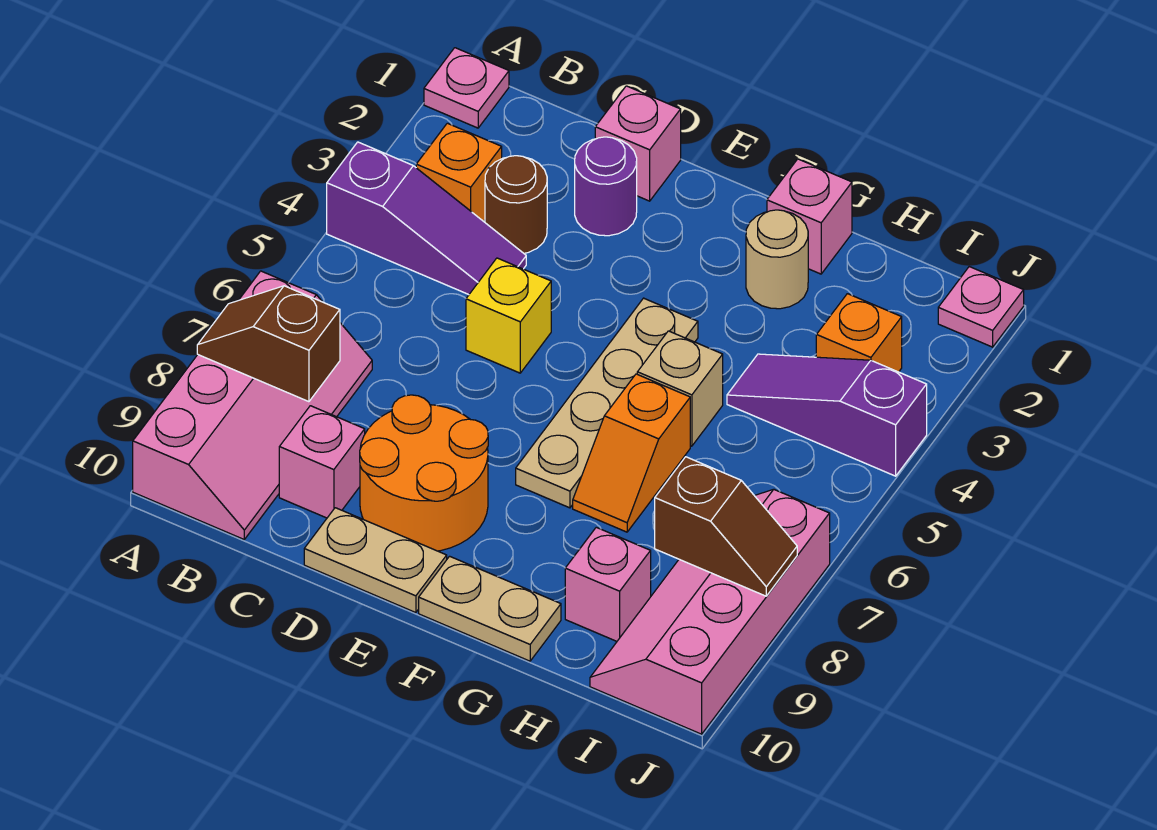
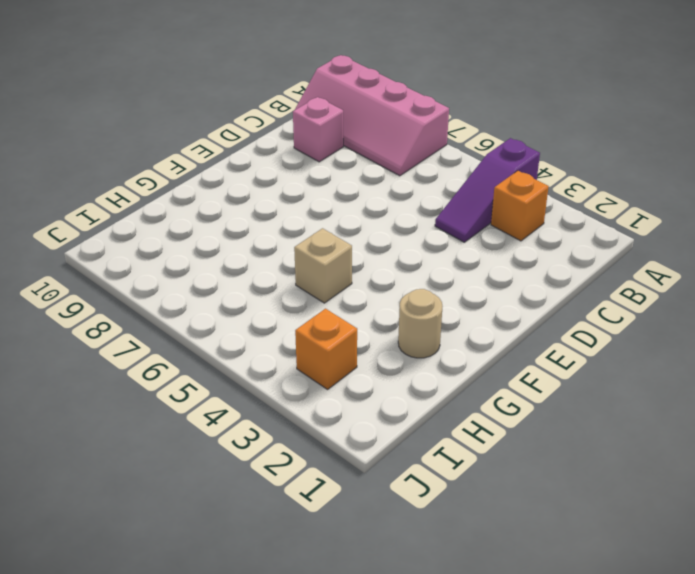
none -> pink plate A1 level 1
none -> brown round brick C3 level 1
none -> pink brick D1 level 1

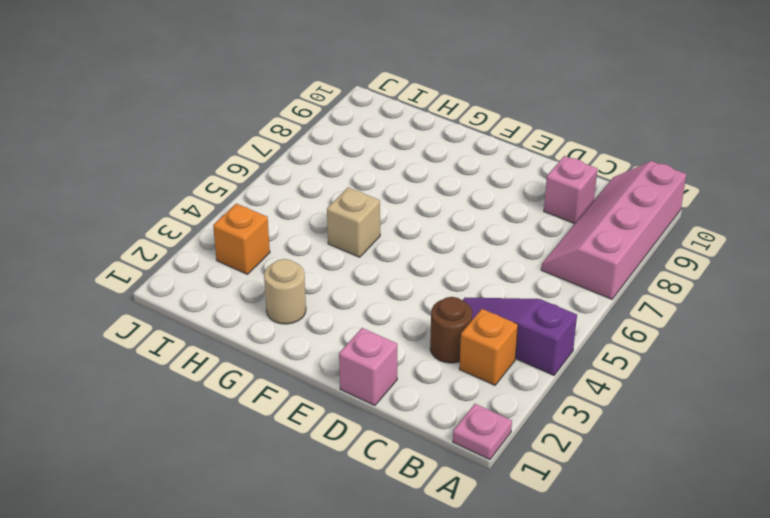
none -> purple round brick D2 level 1
none -> yellow brick D5 level 1
none -> orange round brick D8:E9 level 1

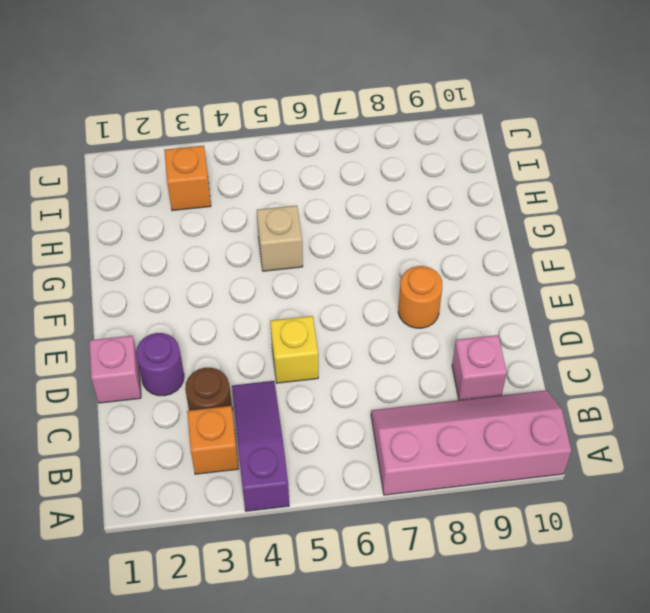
orange round brick E8 level 1 -> orange round brick D8:E9 level 1
none -> pink plate A1 level 1
none -> tan plate D10:E10 level 1
none -> tan plate F4:F7 level 1

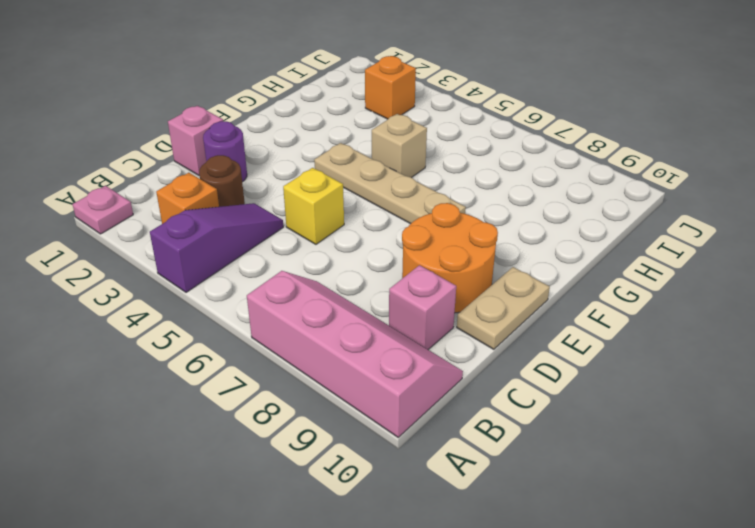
none -> tan plate F10:G10 level 1
none -> pink brick G1 level 1
none -> tan round brick G2 level 1

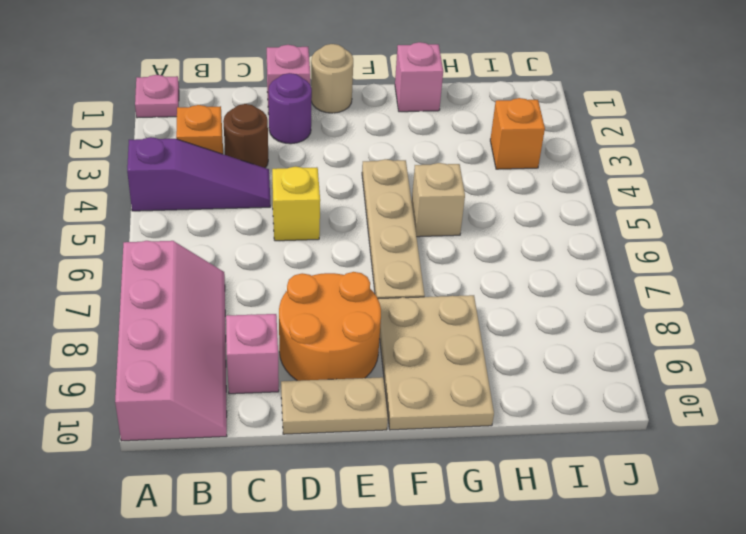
tan round brick E1 level 1 -> tan round brick G2 level 1
tan plate F8:G10 level 1 -> tan plate F10:G10 level 1
none -> orange slope G6:G7 level 1 top 6
none -> purple slope H4:J4 level 1 top J
none -> pink brick H9 level 1

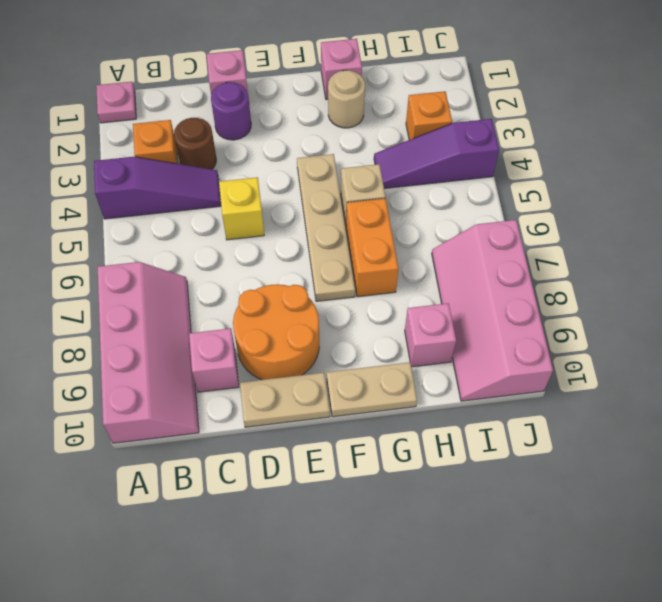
orange brick G6:G7 level 1 -> orange slope G6:G7 level 1 top 6
none -> pink plate J1 level 1
none -> brown slope A8:B8 level 2 top B
none -> brown slope I8:J8 level 2 top I

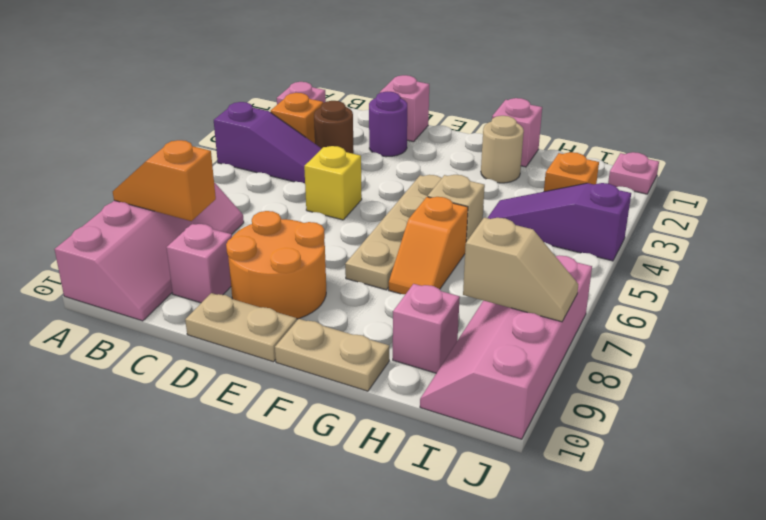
orange slope A8:B8 level 2 top B -> brown slope A8:B8 level 2 top B
tan slope I8:J8 level 2 top I -> brown slope I8:J8 level 2 top I

